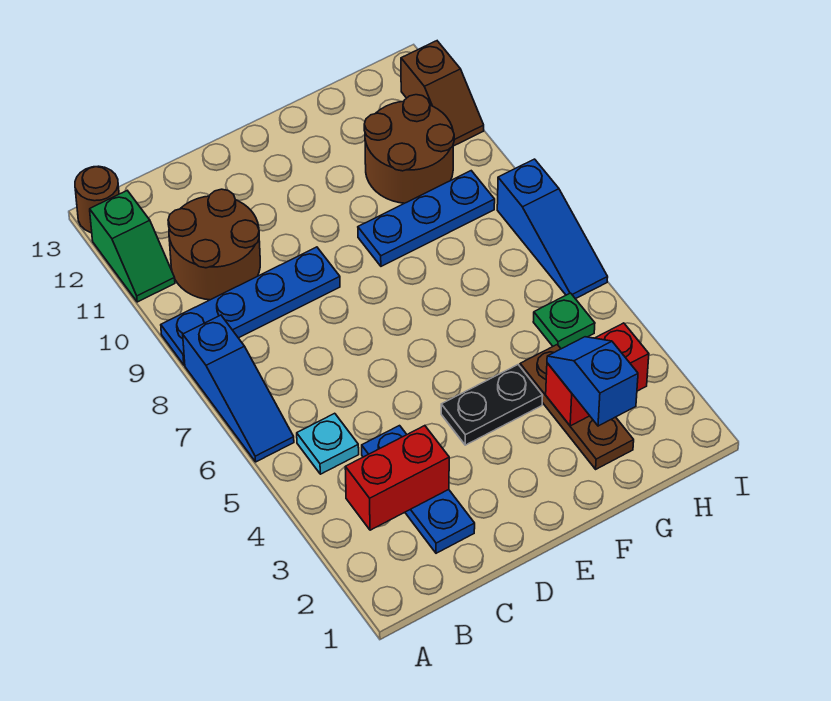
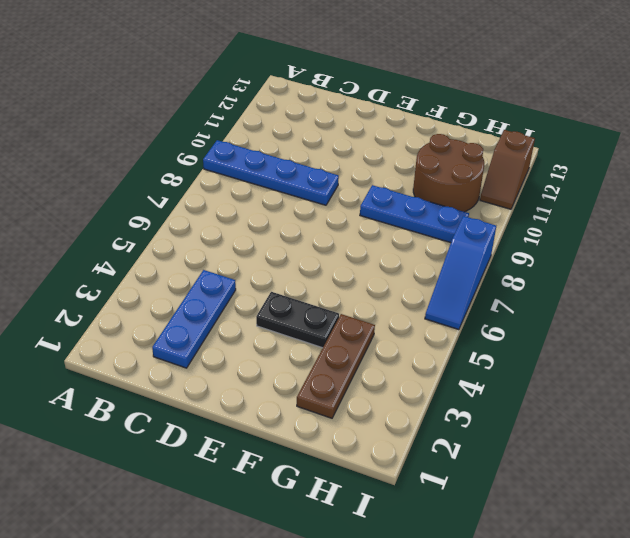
none -> blue slope A6:A8 level 1 top 8
none -> green slope A11:A12 level 1 top 12
none -> brown round brick A13 level 1

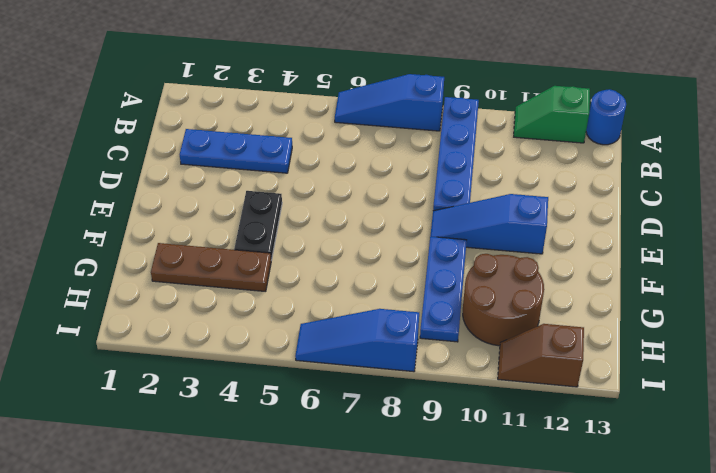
blue round brick A13 level 1 -> brown round brick A13 level 1
blue slope E9:E11 level 1 top 11 -> none
none -> cyan plate B5 level 1
none -> brown round brick B10:C11 level 1
none -> green plate H5 level 1

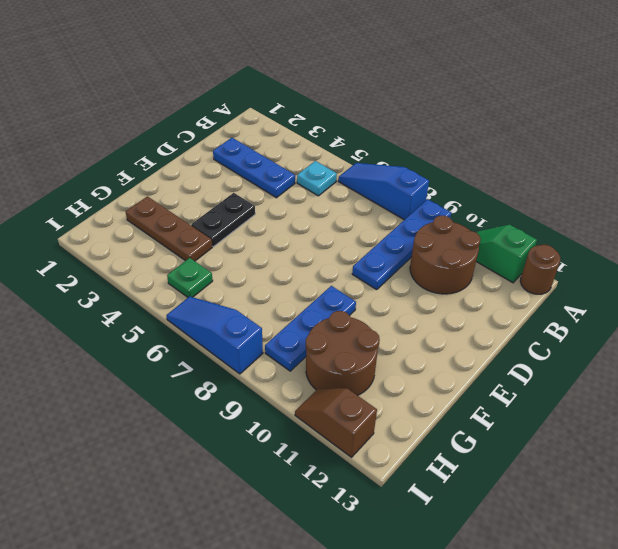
none -> red brick B3:C3 level 2
none -> red brick G3:H3 level 2
none -> blue slope G2:G3 level 3 top 2

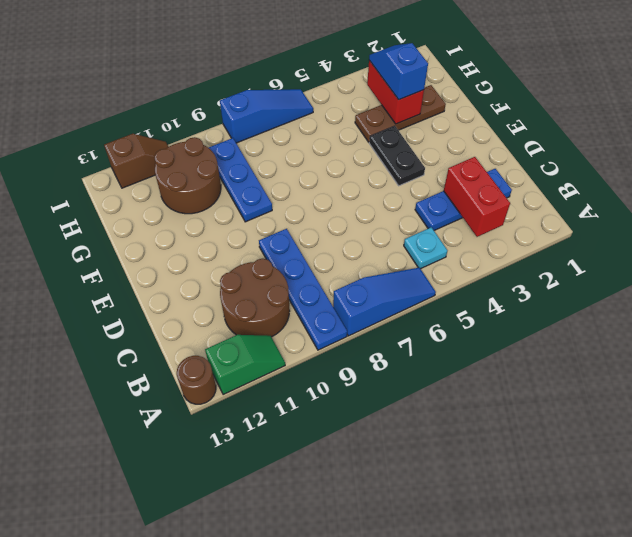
blue slope G3:H3 level 3 top G -> blue slope G2:G3 level 3 top 2
none -> green plate H5 level 1

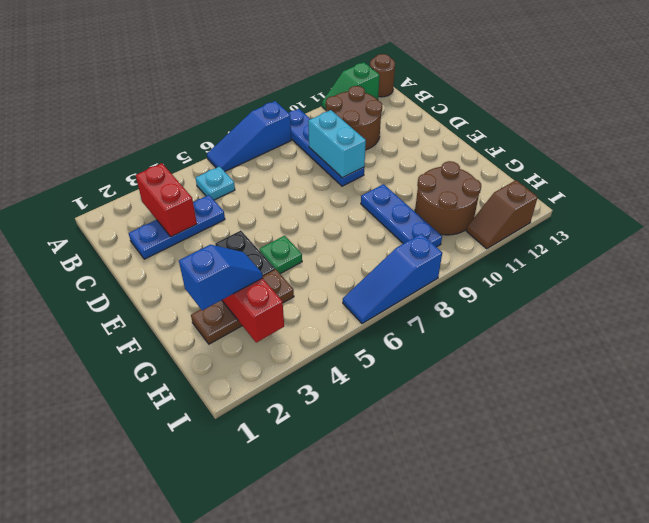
cyan brick C9:D9 level 2 -> none
green plate F5 level 1 -> green plate H5 level 1

